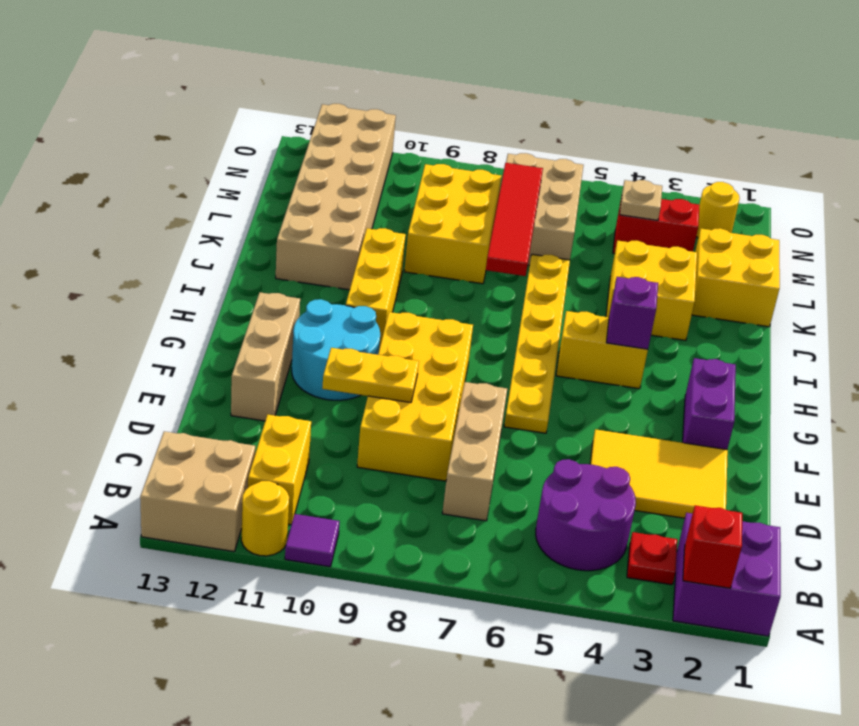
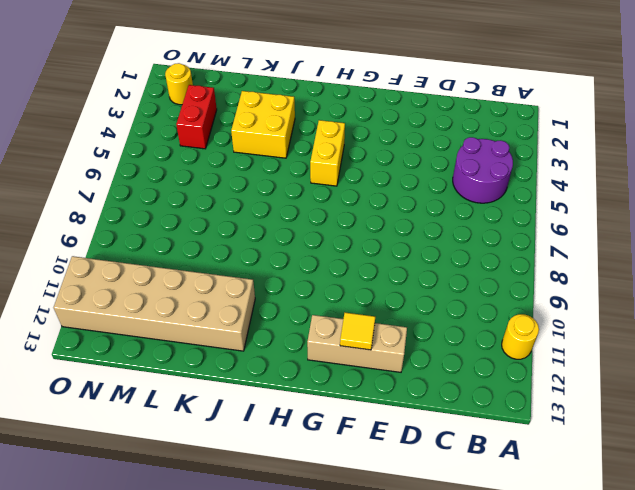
yellow tile F12 level 2 -> none
none -> purple brick A1:B2 level 1
none -> purple tile A10 level 1
none -> tan brick A12:B13 level 1

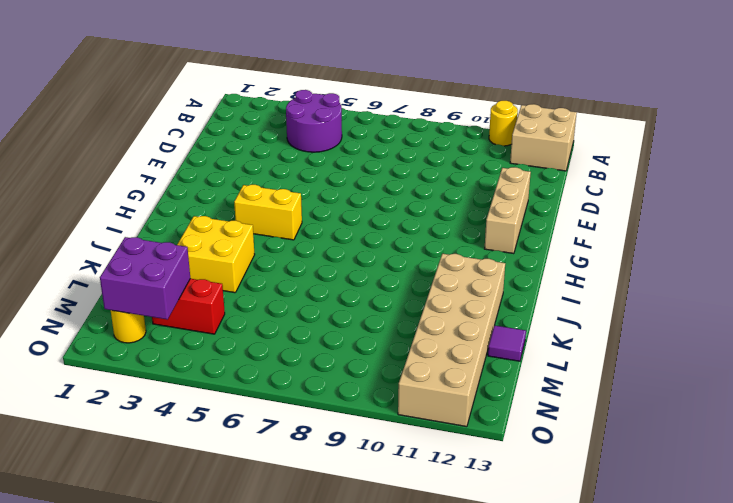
purple tile L13 level 1 -> purple tile A10 level 1
purple brick M2:N3 level 2 -> purple brick A1:B2 level 1
none -> red plate B3 level 1
none -> yellow brick B11:C11 level 1
none -> tan brick C7:E7 level 1

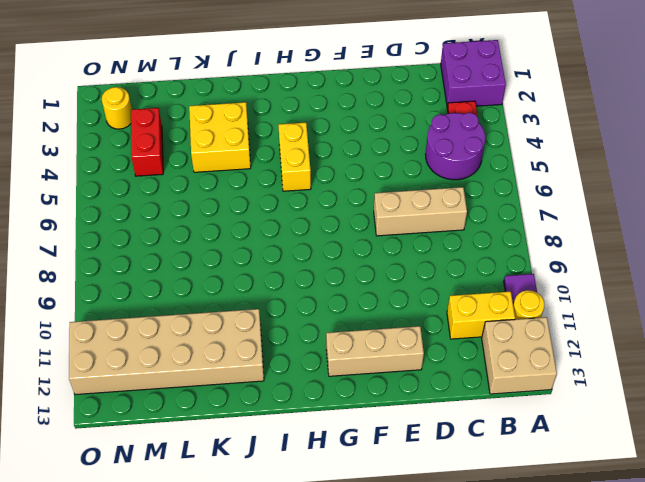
none -> yellow tile D2:E4 level 1
none -> yellow brick D8:G9 level 1
none -> purple brick F2:G2 level 1

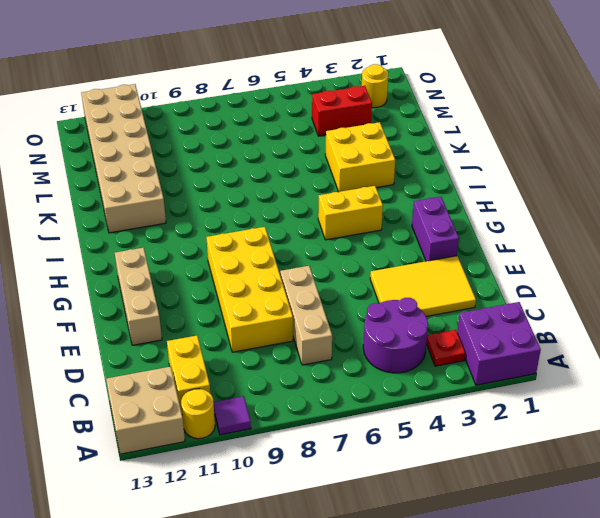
none -> yellow plate F6:K6 level 1
none -> cyan round brick F10:G11 level 1
none -> yellow brick H10:J10 level 1

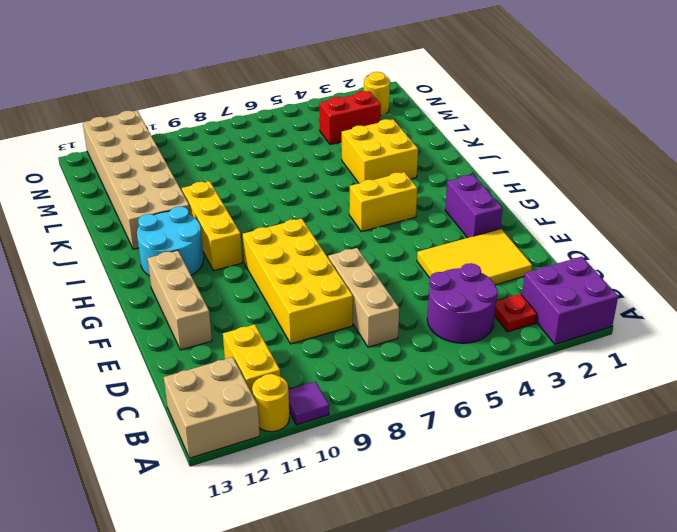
cyan round brick H11:I12 level 1 -> cyan round brick F10:G11 level 1
none -> yellow plate F6:K6 level 1
none -> yellow brick K1:L2 level 1
none -> yellow brick K8:M9 level 1

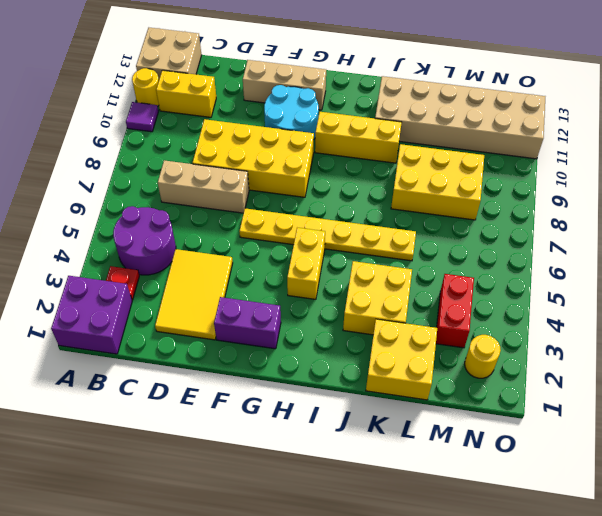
none -> tan brick L6:N7 level 1
none -> red brick A2 level 2
none -> yellow plate E9:E10 level 2

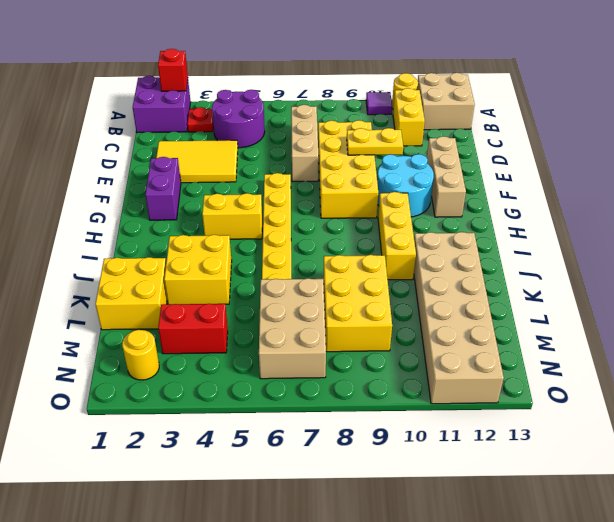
none -> purple brick H4 level 2
none -> red tile J7:M7 level 2
none -> tan plate M4 level 2

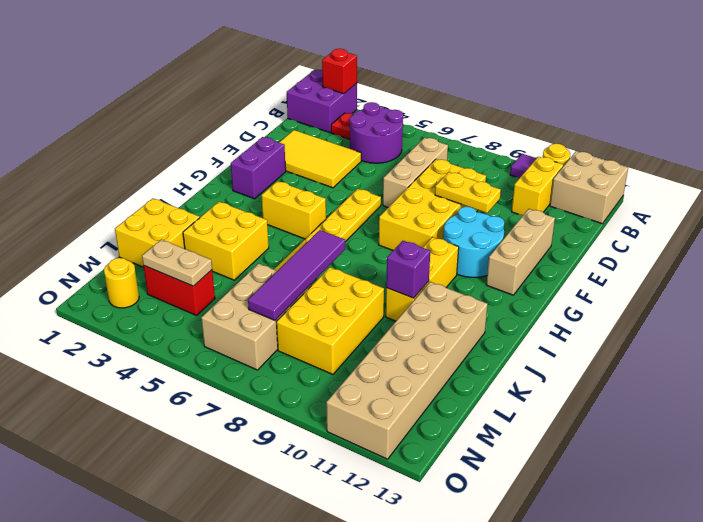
purple tile J7:M7 level 2 -> red tile J7:M7 level 2
purple brick J10 level 2 -> purple brick H4 level 2
tan plate M3:M4 level 2 -> tan plate M4 level 2

